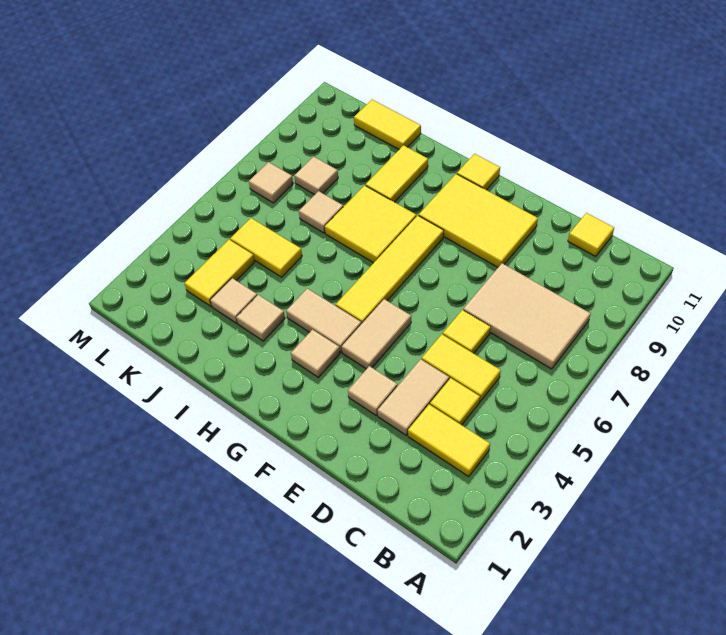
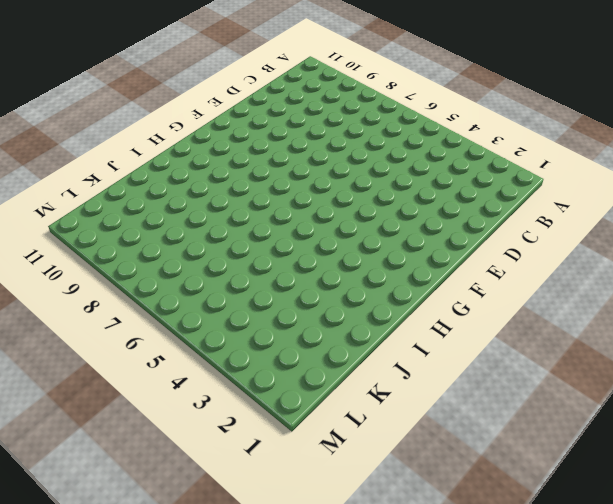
none -> yellow tile B3:C3 level 1
none -> tan tile B7:D8 level 1
none -> yellow tile C4 level 1

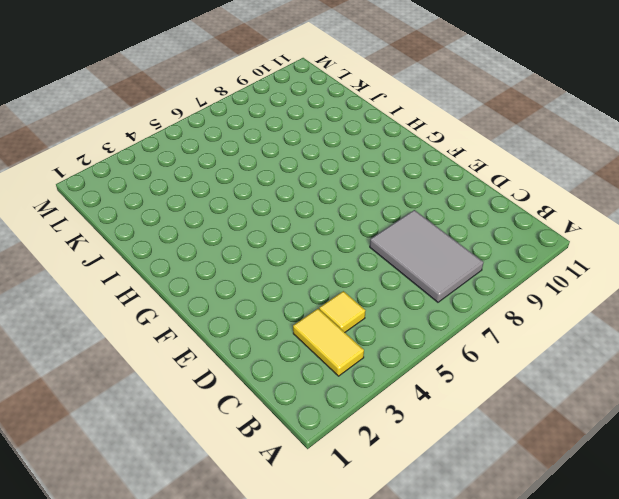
grey tile B7:D8 level 1 -> tan tile B7:D8 level 1
none -> yellow tile C5:D5 level 1
none -> yellow tile C11 level 1
none -> tan tile D3:D4 level 1

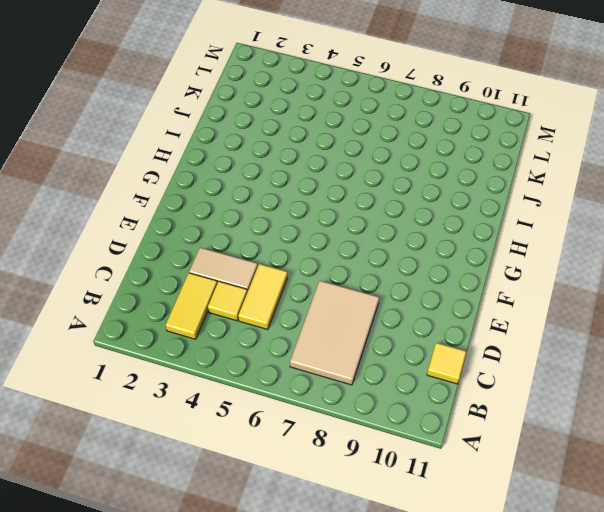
none -> yellow tile D6 level 1
none -> tan tile E3 level 1
none -> yellow tile E9:G10 level 1

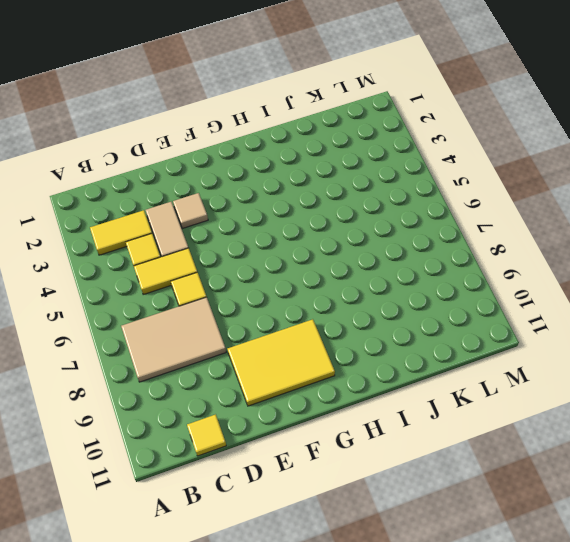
none -> tan tile F4:F5 level 1
none -> tan tile G3 level 1
none -> tan tile G4:H4 level 1

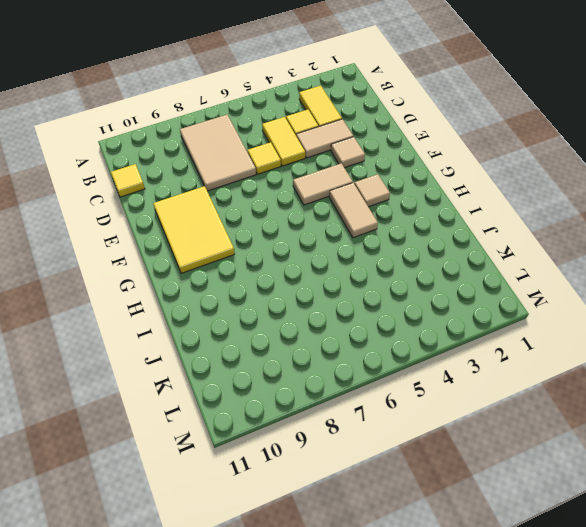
none -> yellow tile G5:G8 level 1
none -> yellow tile G11 level 1
none -> yellow tile H7:I8 level 1

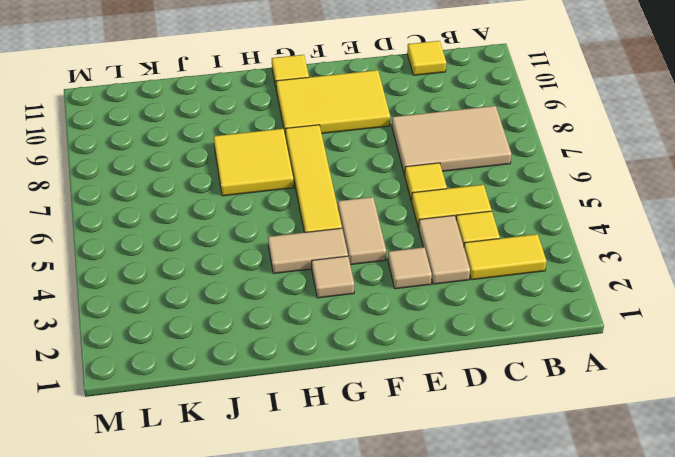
none -> tan tile I3 level 1
none -> yellow tile I9:I10 level 1
none -> tan tile J3 level 1

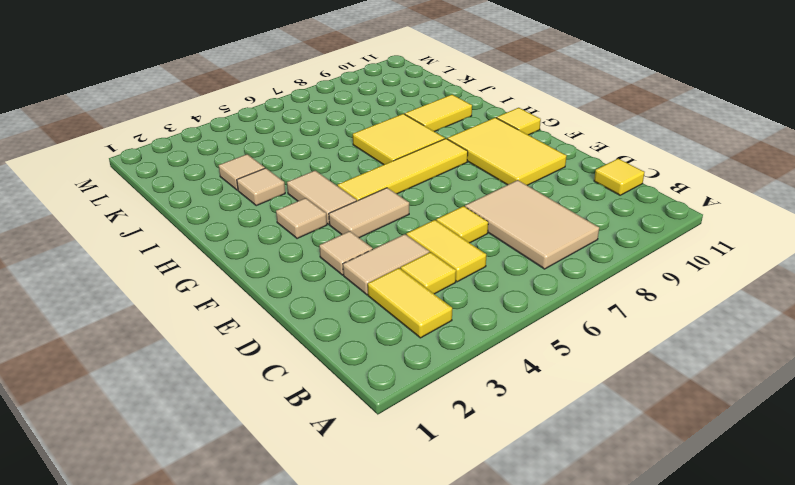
none -> yellow tile J5:K5 level 1
none -> tan tile J7 level 1
none -> yellow tile J11:K11 level 1

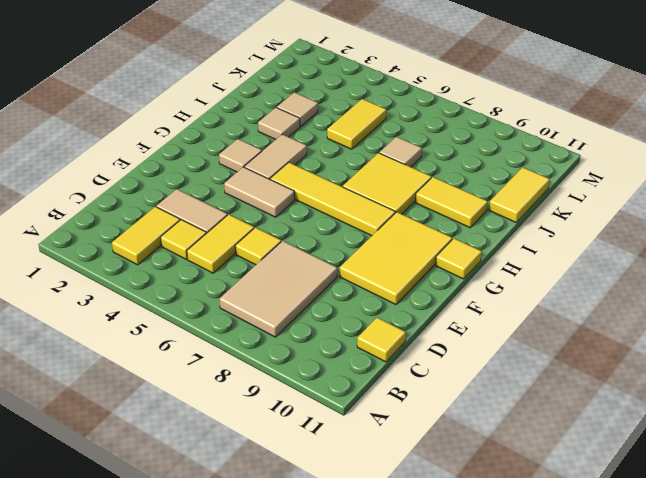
none -> tan tile E3 level 1
none -> yellow tile K3:K4 level 1
none -> tan tile K8 level 1

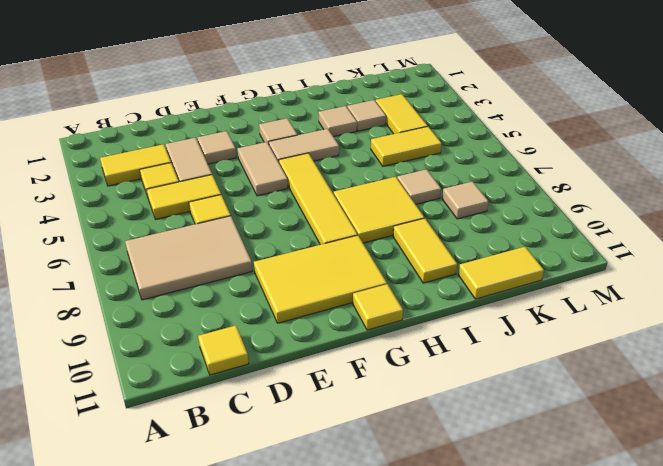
none -> tan tile L7 level 1

